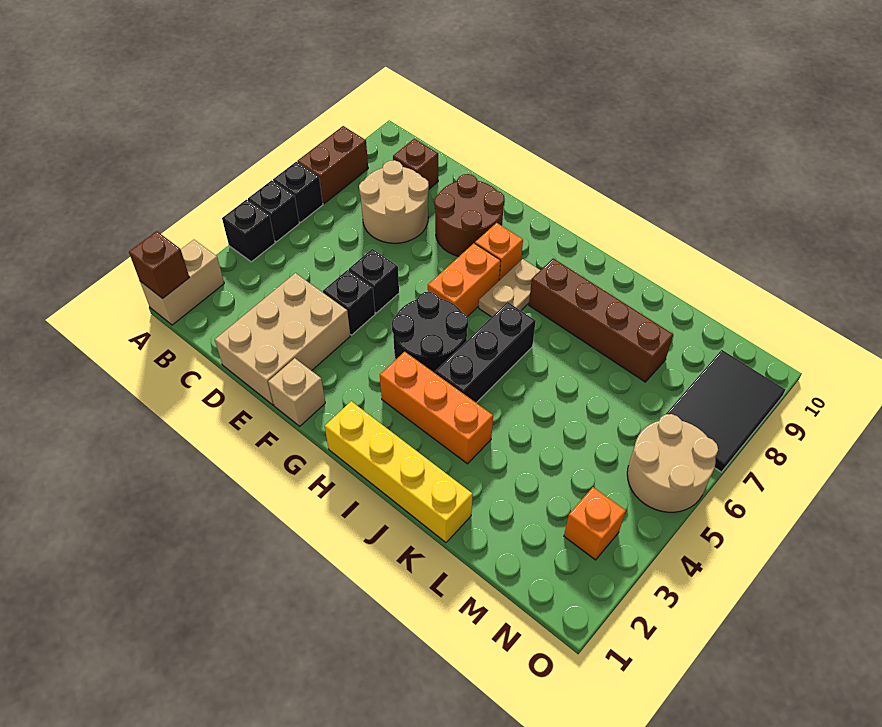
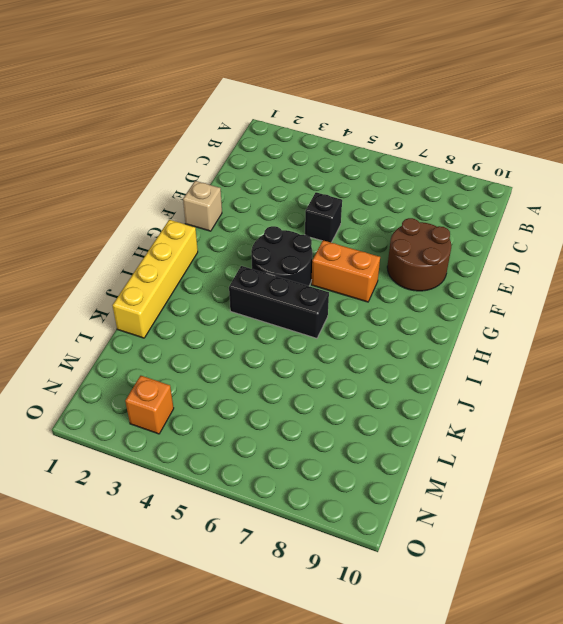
none -> tan brick A1:A2 level 1
none -> black brick A4 level 1
none -> black brick A5 level 1

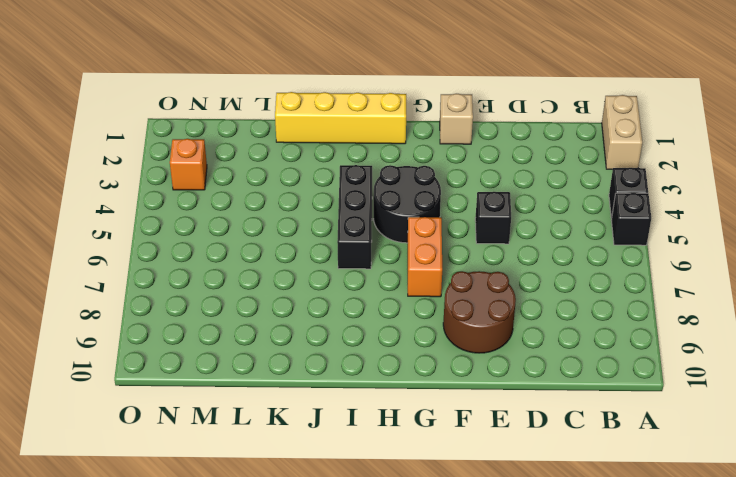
none -> black brick A6 level 1
none -> brown brick A7:A8 level 1
none -> tan round brick C7:D8 level 1

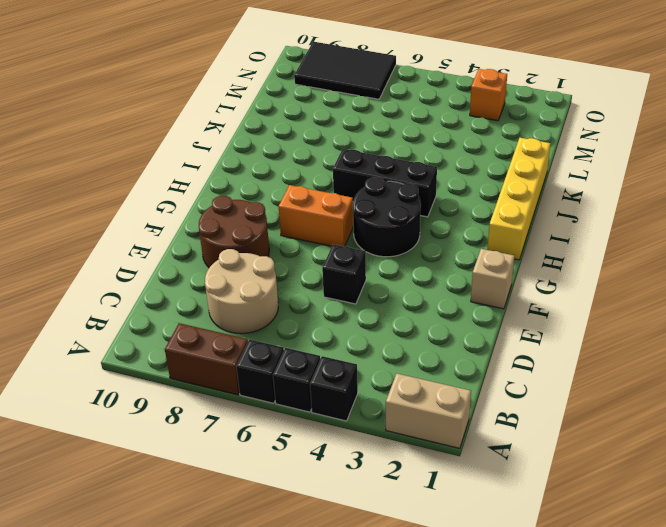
none -> brown brick C9 level 1
none -> tan brick D1:E3 level 1
none -> black brick E4 level 1

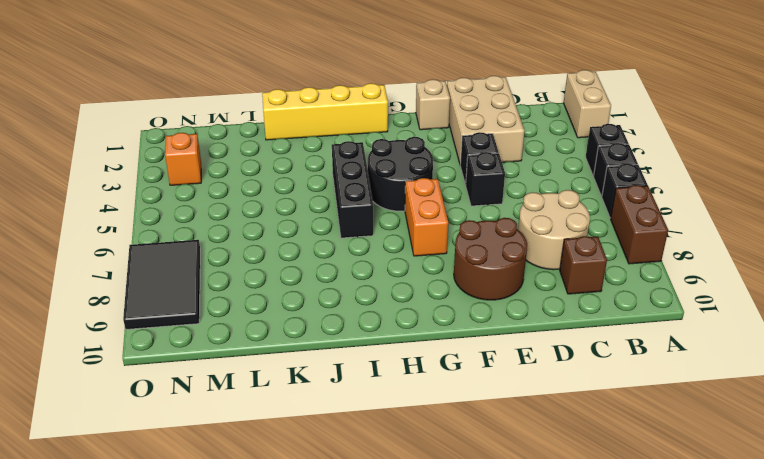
none -> orange brick G8 level 1
none -> orange brick H3:J3 level 1
none -> tan plate H7:H8 level 1

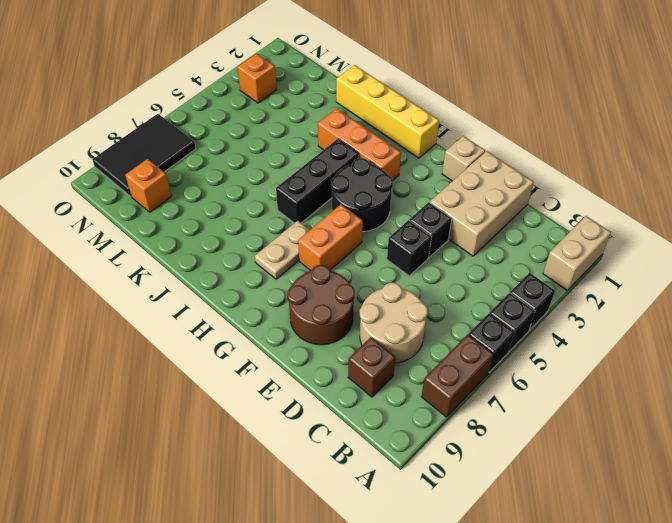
orange brick M9 level 1 -> orange brick G8 level 1
none -> brown brick I8:L8 level 1
none -> tan round brick N5:O6 level 1
none -> brown brick A1 level 2

